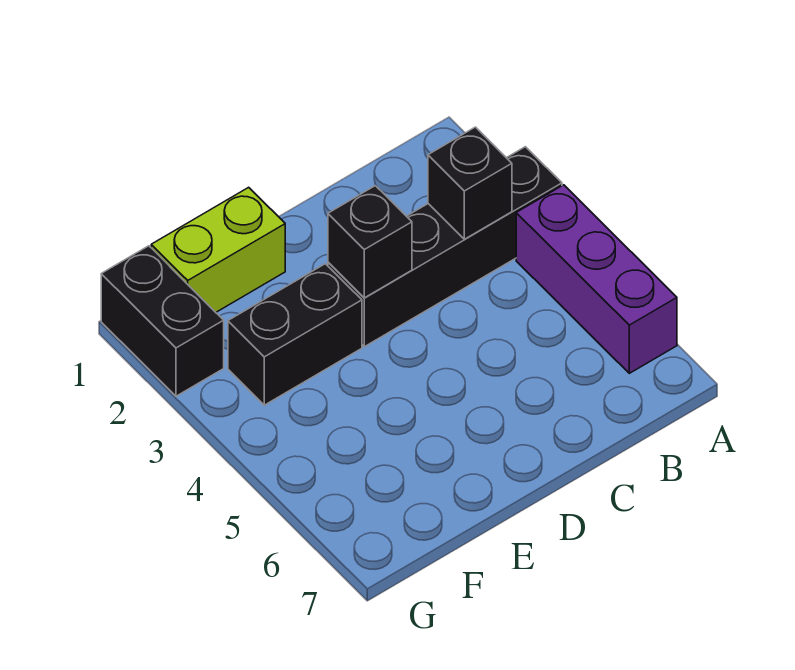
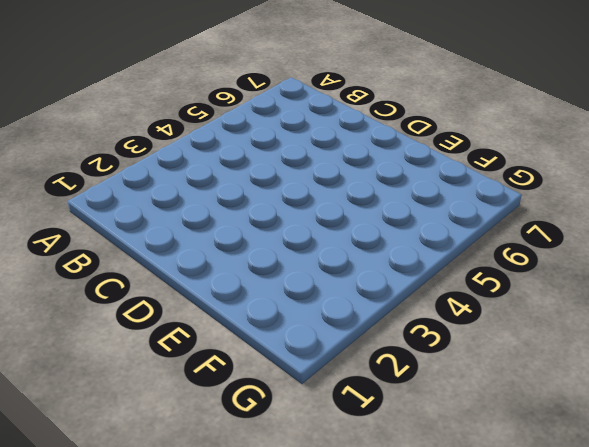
none -> black brick A3:D3 level 1
none -> purple brick A4:A6 level 1

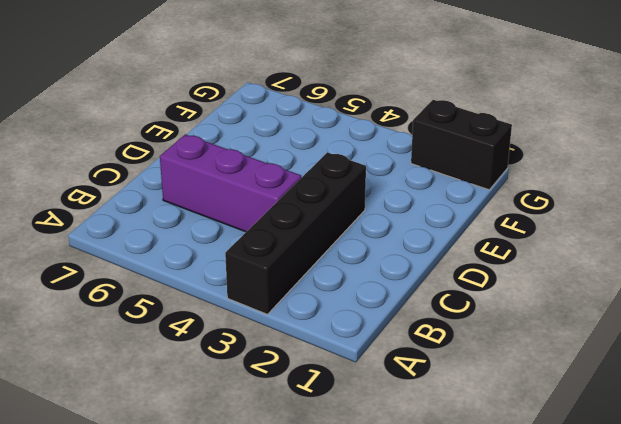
purple brick C4:C6 level 1 -> purple brick A4:A6 level 1
none -> lime brick E1:F1 level 1
none -> black brick E3:F3 level 1

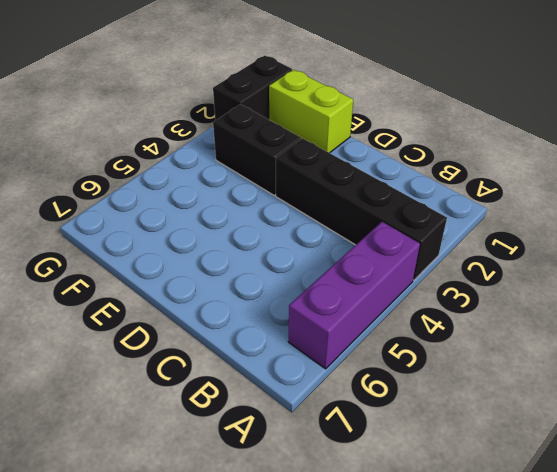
none -> black brick B3 level 2
none -> black brick D3 level 2

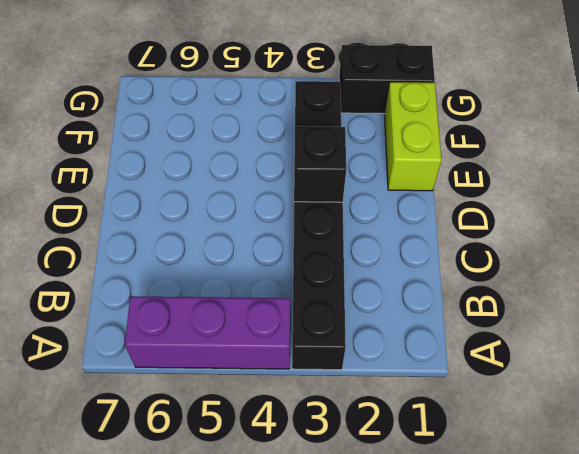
none -> black brick B3 level 2

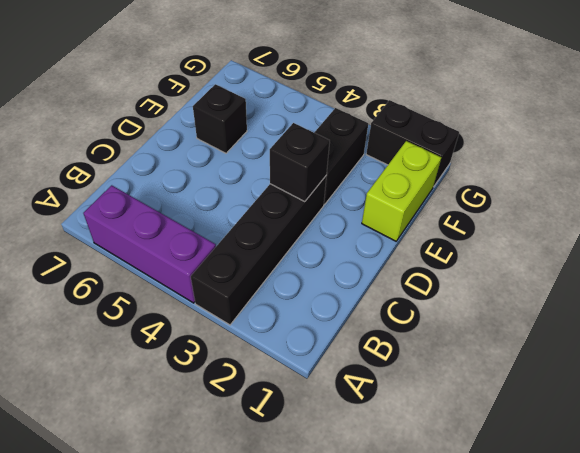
black brick E6 level 1 -> black brick B3 level 2

